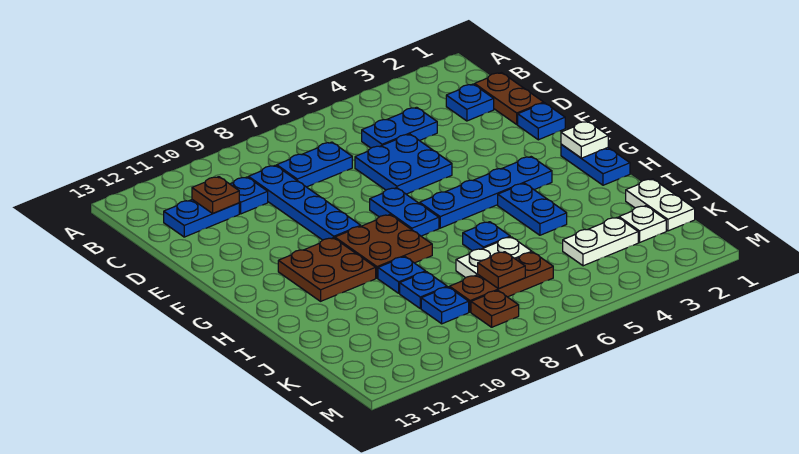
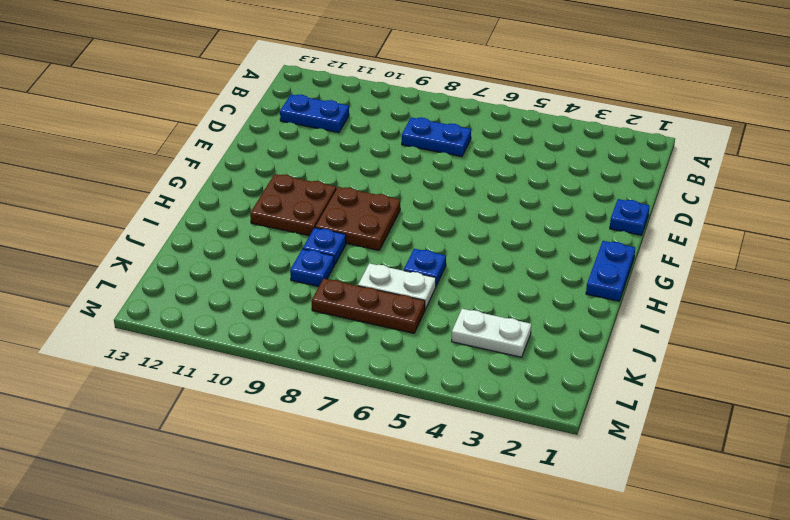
none -> brown plate C1:D1 level 1
none -> blue plate C2 level 1
none -> blue plate C4:C5 level 1

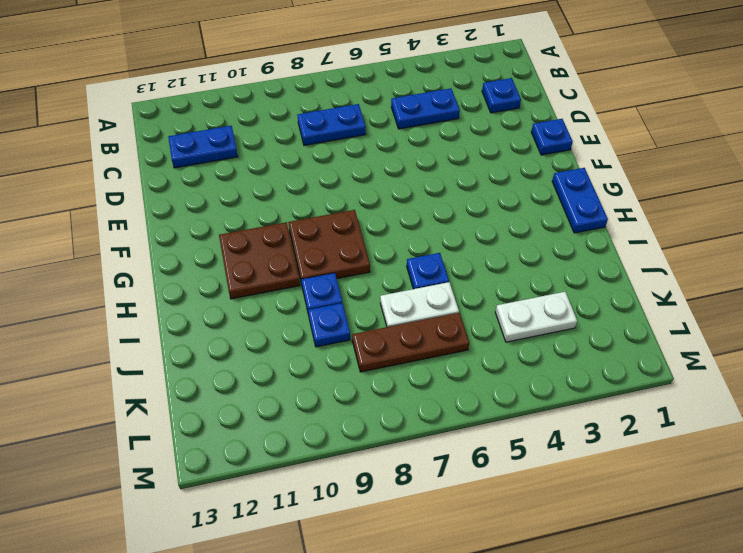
none -> brown plate C1:D1 level 1
none -> blue plate C9:F9 level 1
none -> blue plate C10 level 1

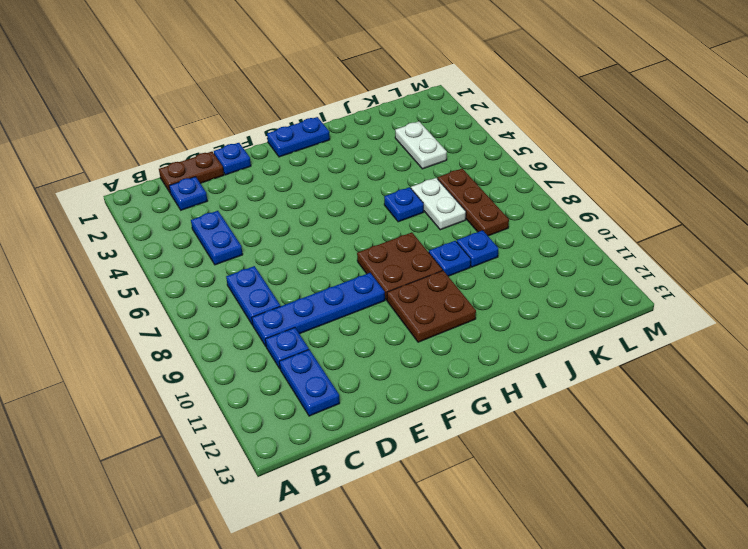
none -> blue plate D5:E6 level 1
none -> blue plate F7:G7 level 1
none -> blue plate G3:G6 level 1

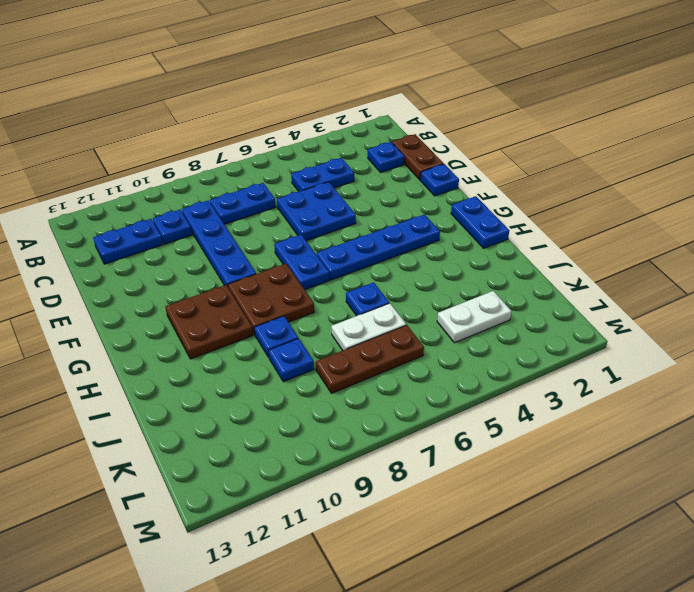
none -> blue plate H4:I4 level 1
none -> white plate J1:K1 level 1
none -> white plate K2 level 1

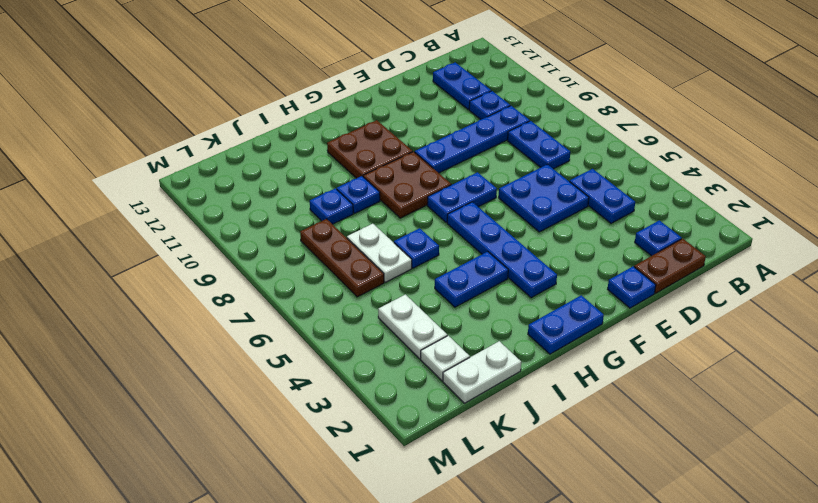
none -> blue plate K9 level 1
none -> brown plate L8 level 1
none -> brown plate C11 level 2

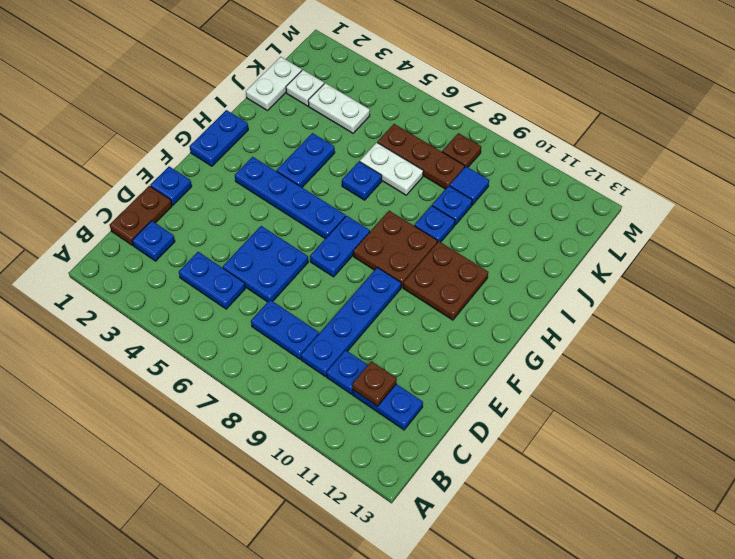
blue tile K9 level 1 -> blue plate K9 level 1
none -> white plate G1 level 2
none -> brown plate K7 level 2

